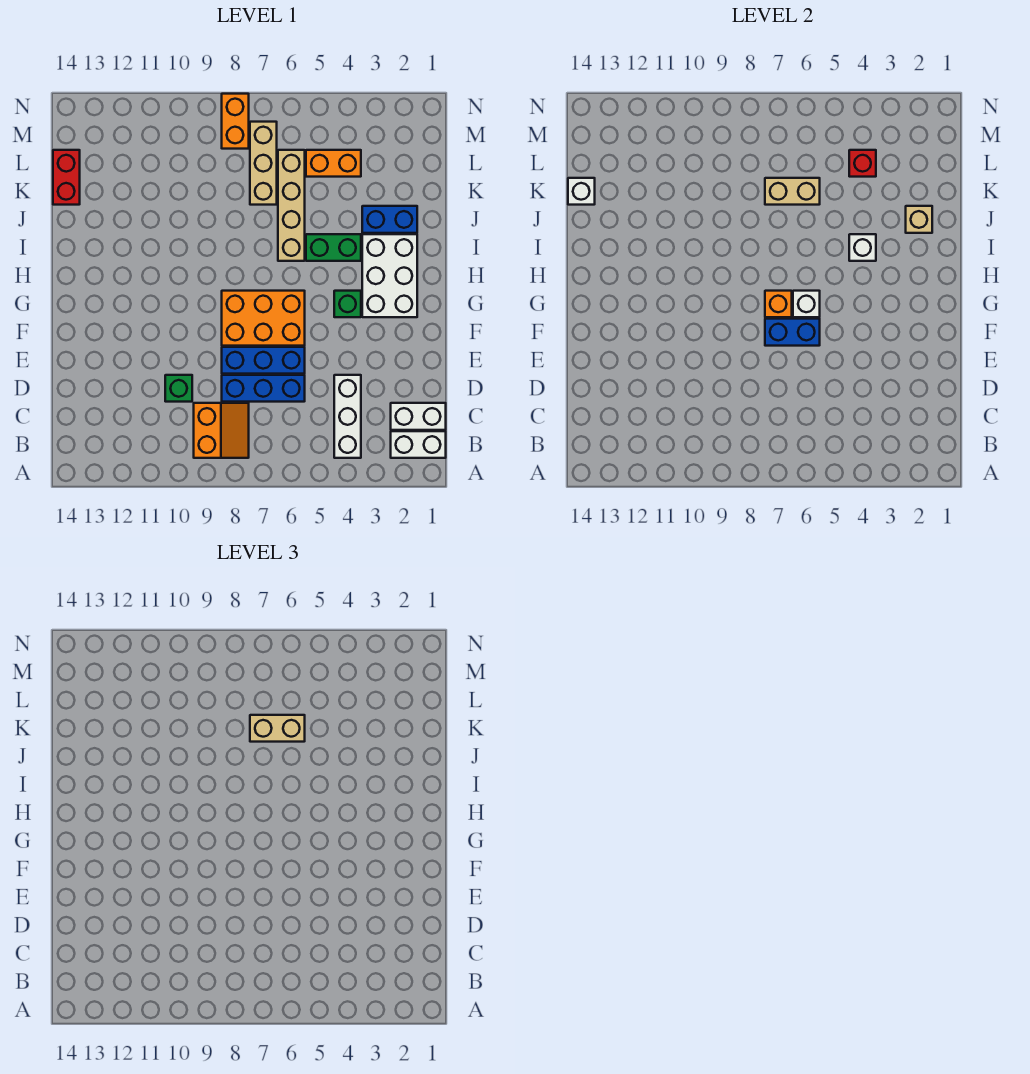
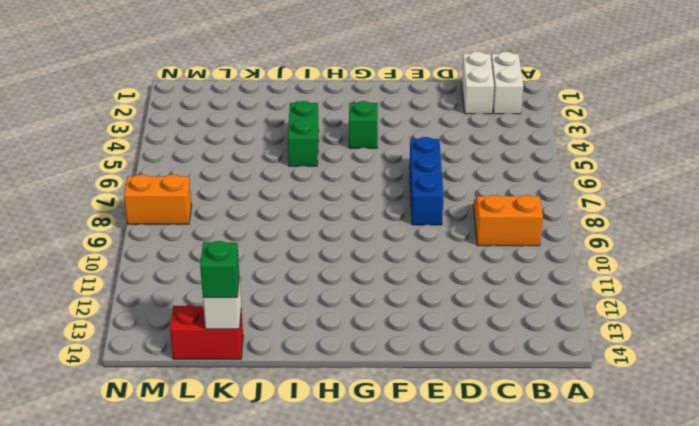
green brick K14 level 3 -> green brick D10 level 1
none -> white brick B4:D4 level 1
none -> blue brick D6:D8 level 1
none -> orange brick F6:G8 level 1

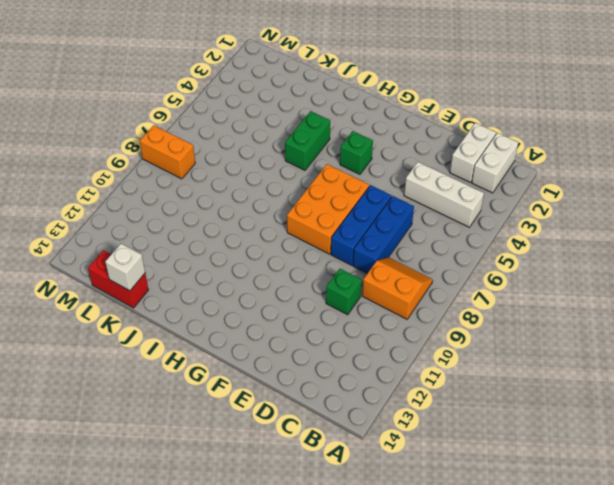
none -> white brick G2:I3 level 1
none -> tan brick I6:L6 level 1
none -> blue brick J2:J3 level 1

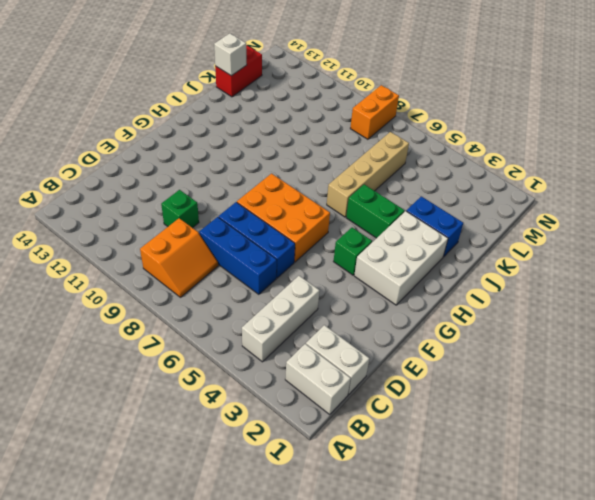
none -> tan brick K7:M7 level 1
none -> orange brick L4:L5 level 1
none -> blue brick F6:F7 level 2

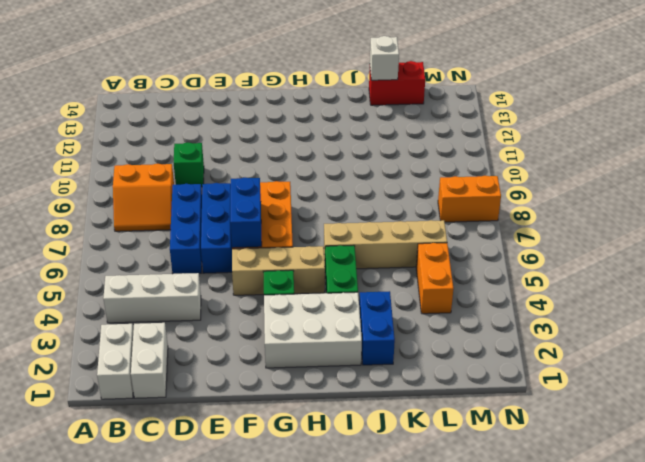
tan brick F5:H5 level 1 -> tan brick K7:M7 level 1
none -> white brick G6 level 2
none -> orange brick G7 level 2
none -> white brick I4 level 2

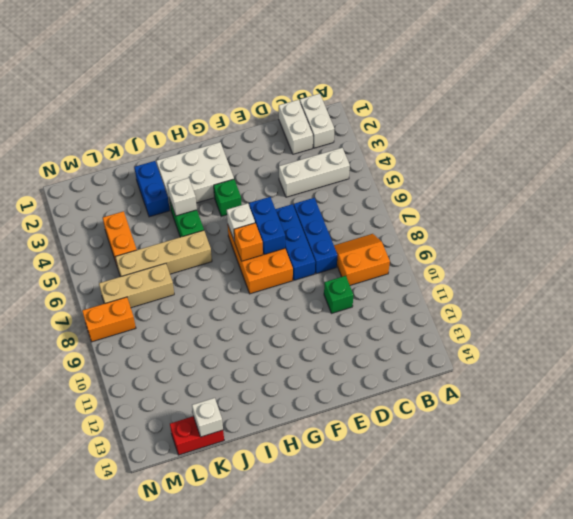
none -> tan brick J2 level 2
none -> tan brick K6:K7 level 2
none -> red brick L4 level 2

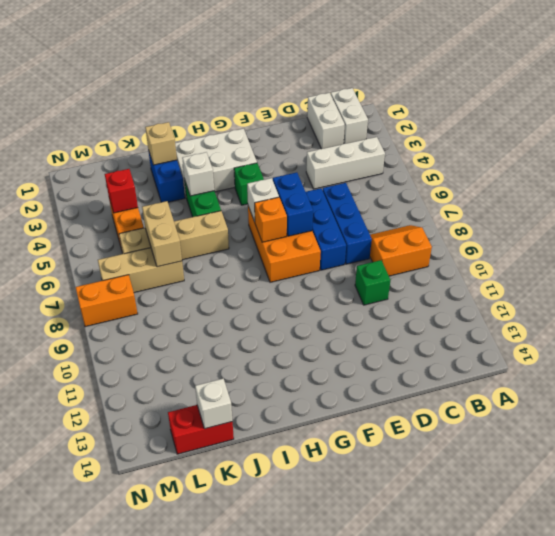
none -> tan brick K6:K7 level 3

